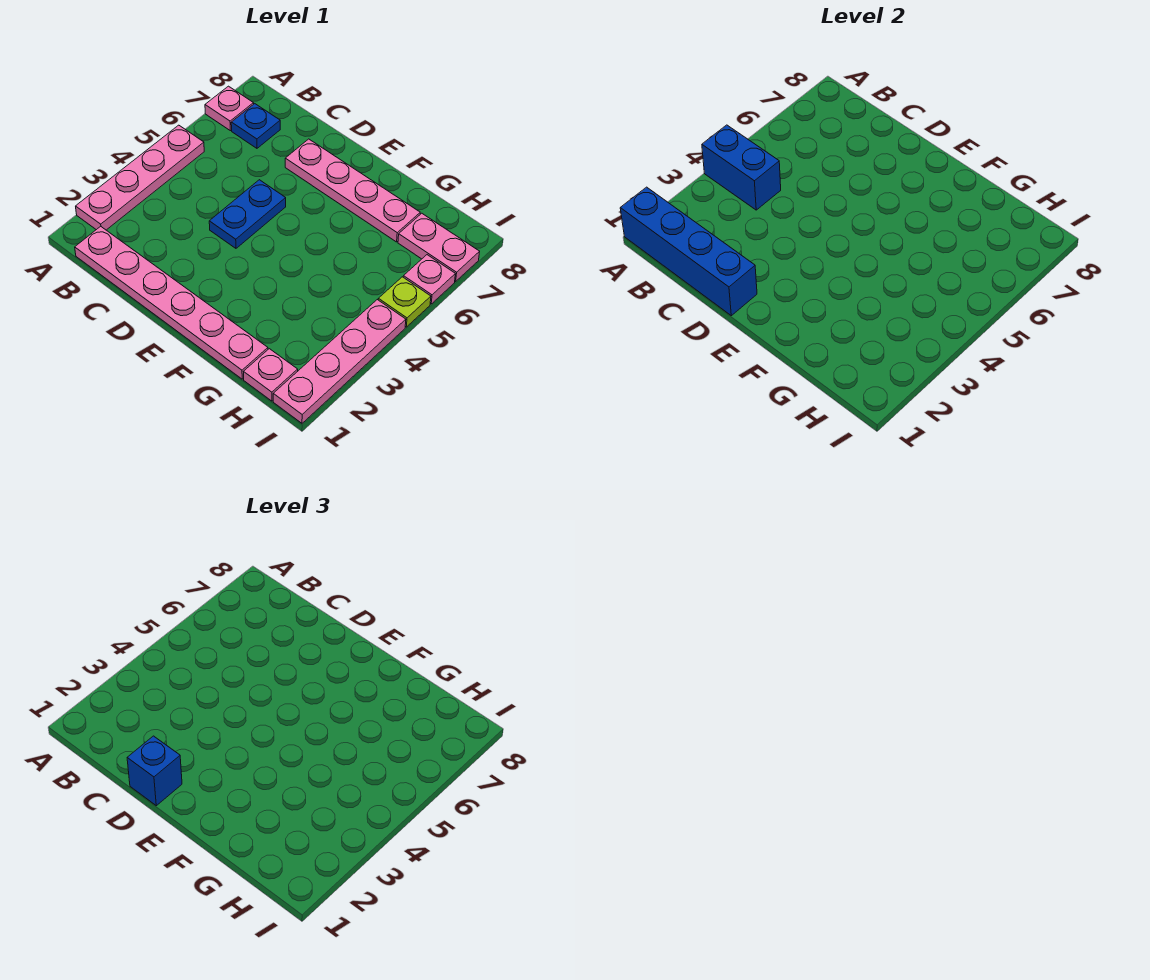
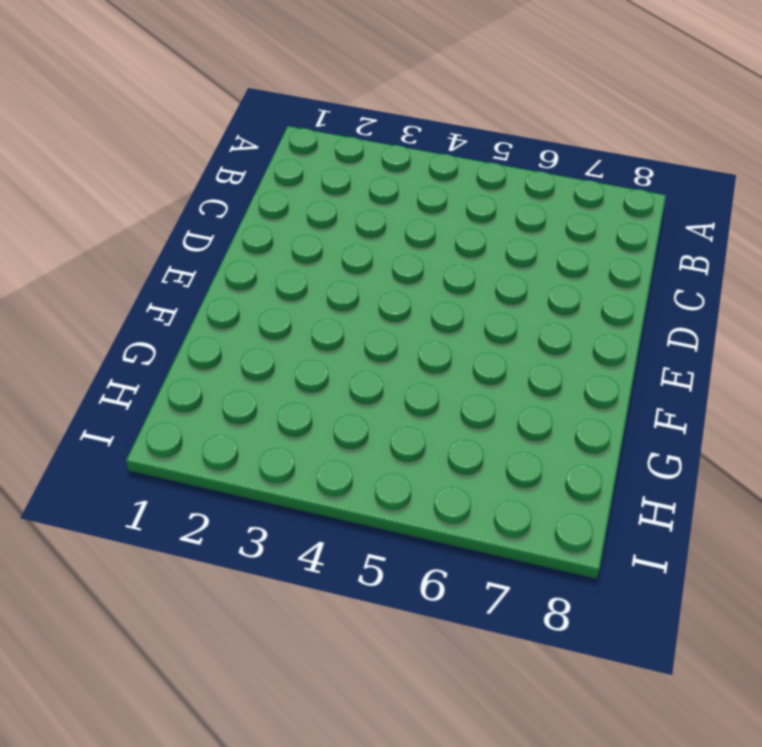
none -> pink plate A2:A5 level 1
none -> pink plate A7 level 1
none -> pink plate B1:G1 level 1

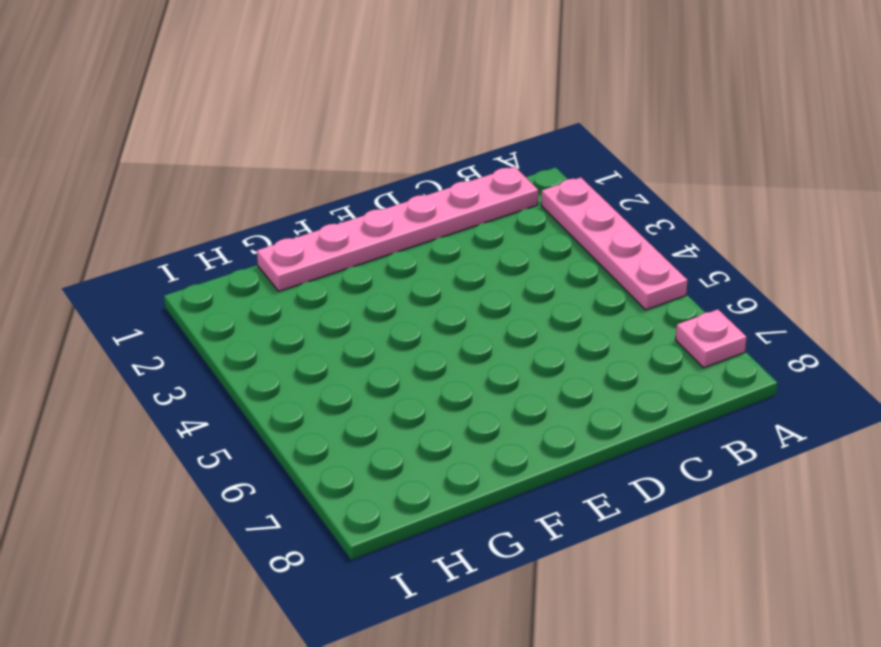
none -> blue plate B7 level 1
none -> blue plate D4:D5 level 1
none -> pink plate D7:G7 level 1

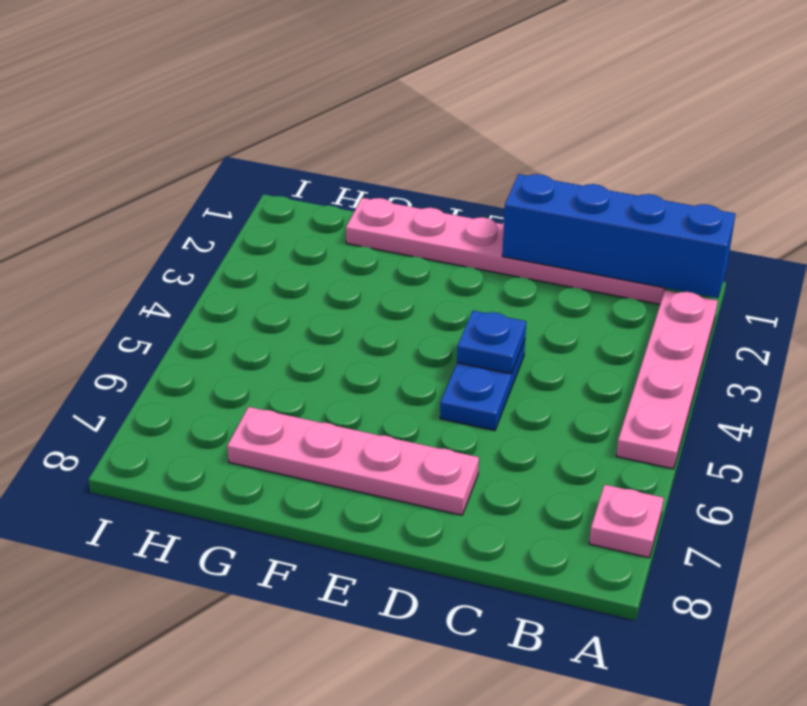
blue plate D4 level 2 -> blue plate B7 level 1
none -> pink plate H1 level 1
none -> pink plate H7:I7 level 1
none -> pink plate I1:I4 level 1

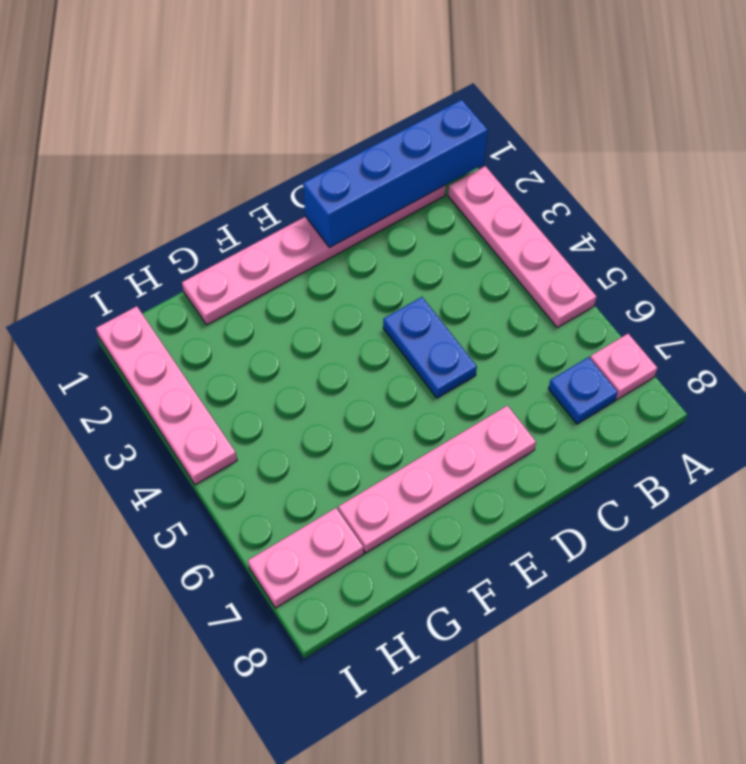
none -> pink plate H1 level 1
none -> lime plate I5 level 1
none -> pink plate I6 level 1

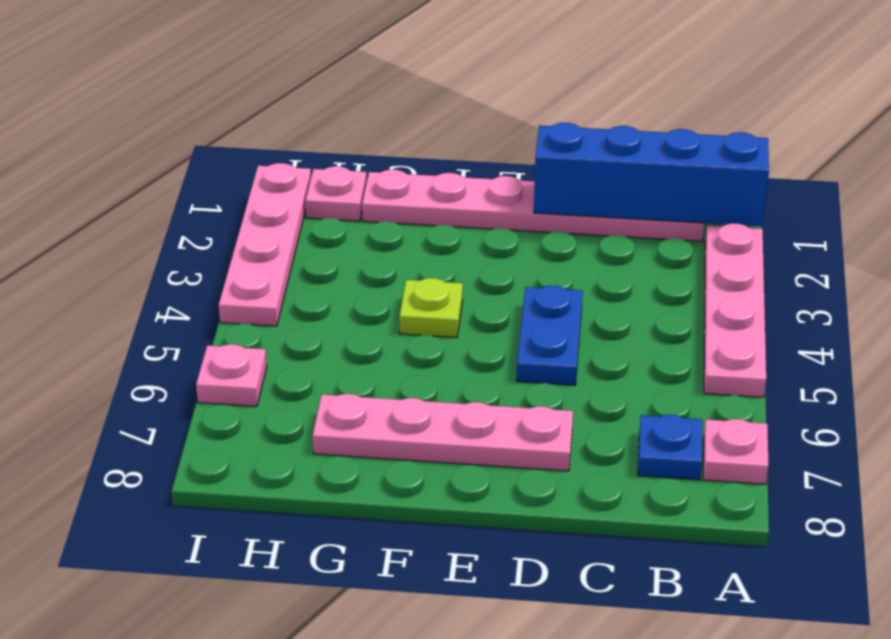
lime plate F4 level 1 -> lime plate I5 level 1
none -> pink plate H7:I7 level 1
none -> blue brick A4:B4 level 2
none -> blue brick D1 level 3

